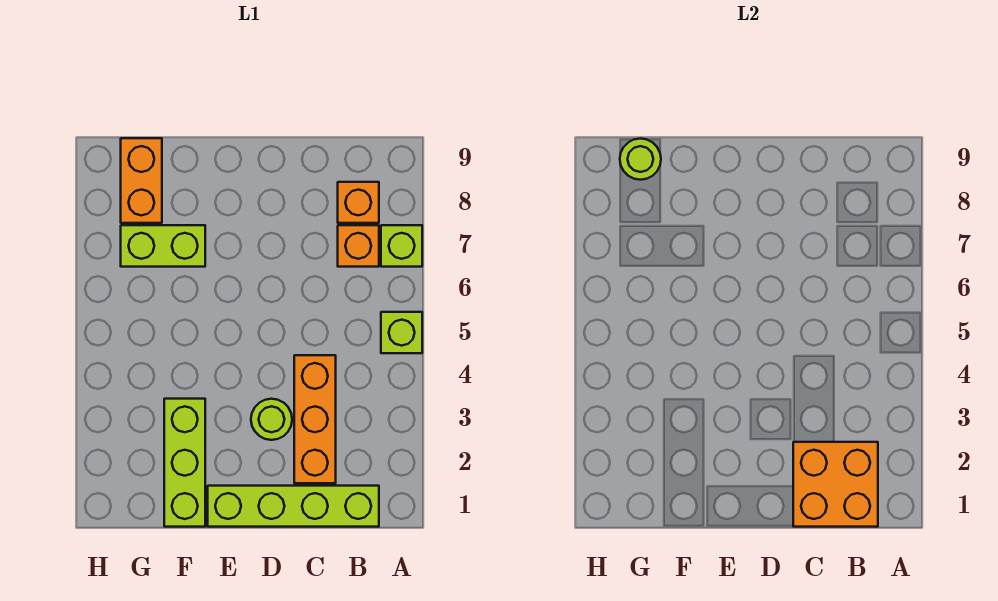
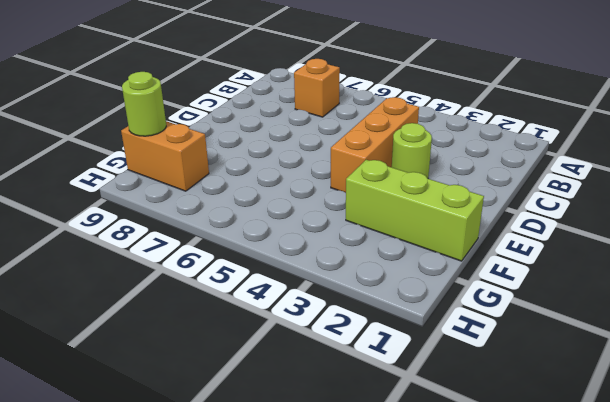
orange brick C4:E4 level 1 -> orange brick C2:C4 level 1
none -> lime brick A5 level 1
none -> lime brick A7 level 1
none -> lime brick B1:E1 level 1

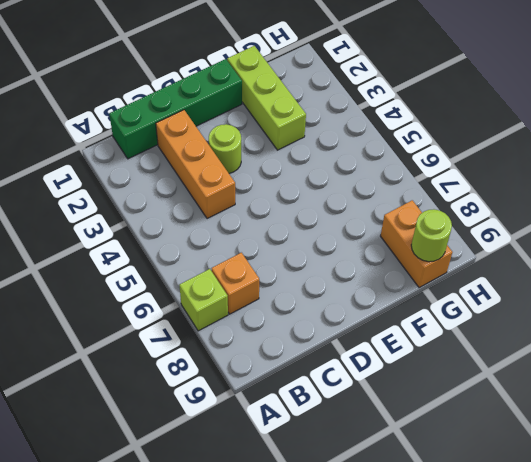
green brick B1:E1 level 1 -> lime brick B1:E1 level 1
none -> lime brick A5 level 1
none -> orange brick B8 level 1
none -> lime brick F7:G7 level 1

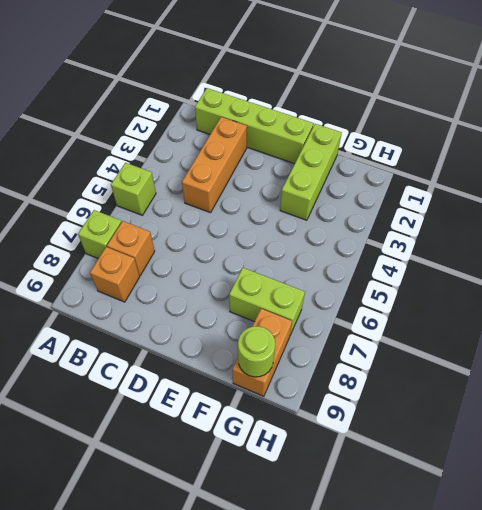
none -> lime round brick D3 level 1
none -> orange brick B1:C2 level 2

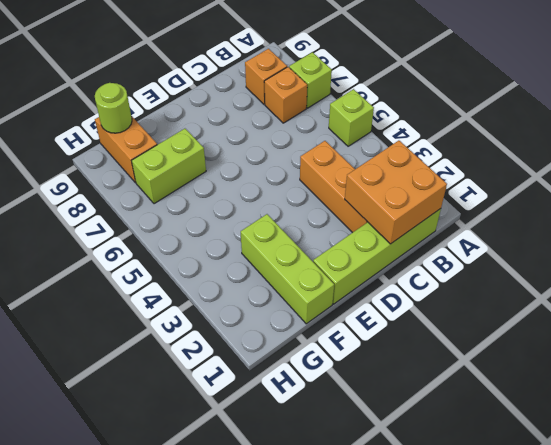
none -> lime round brick D3 level 1

